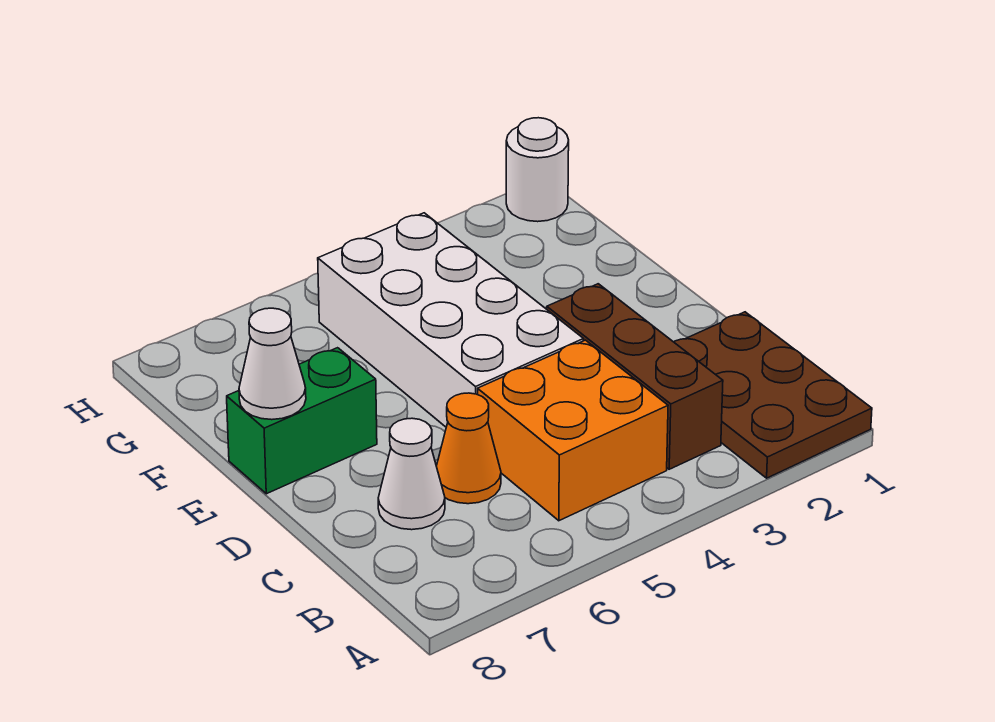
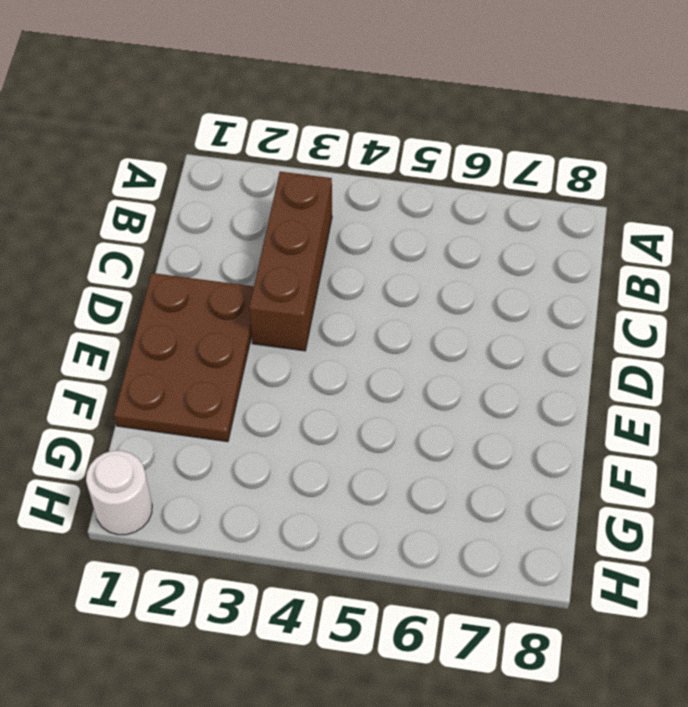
brown plate D1:F2 level 1 -> brown plate A1:C2 level 1
none -> orange brick B4:C5 level 1
none -> orange cone C6 level 1

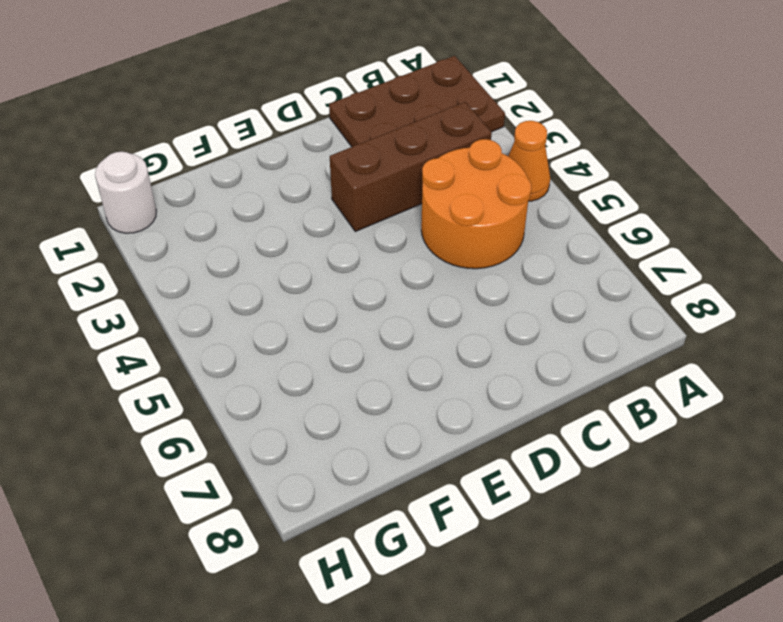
orange cone A4 level 1 -> orange cone C6 level 1
orange round brick B4:C5 level 1 -> orange brick B4:C5 level 1
none -> white cone C7 level 1
none -> white brick D4:G5 level 1

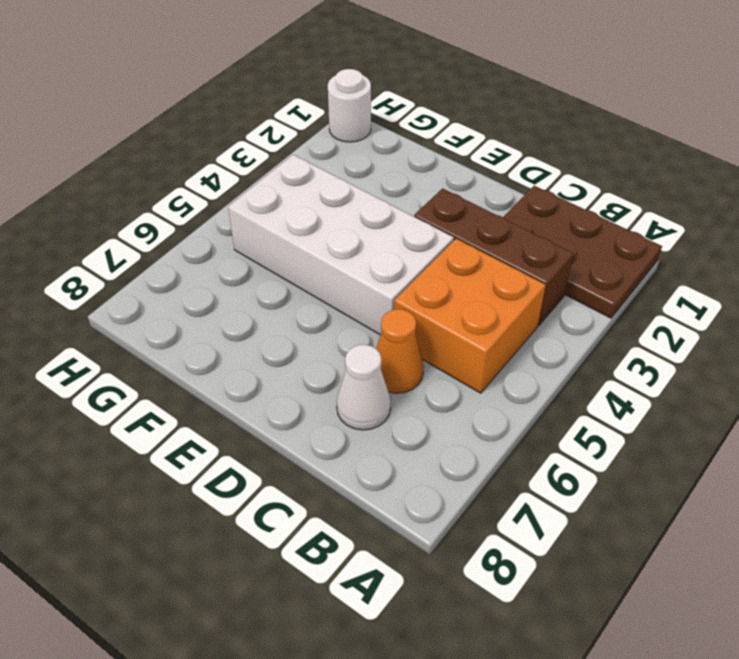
none -> green brick E7:E8 level 1
none -> white cone E8 level 2

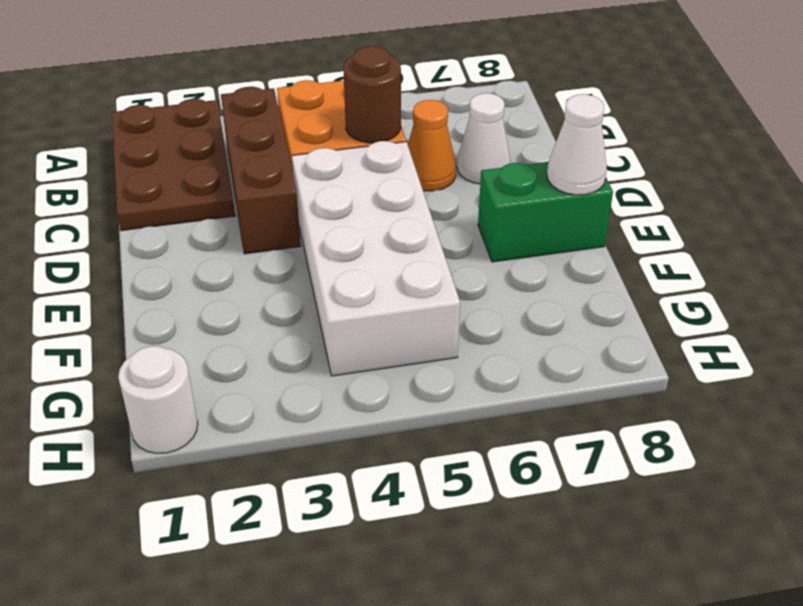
brown round brick C5 level 2 -> none

